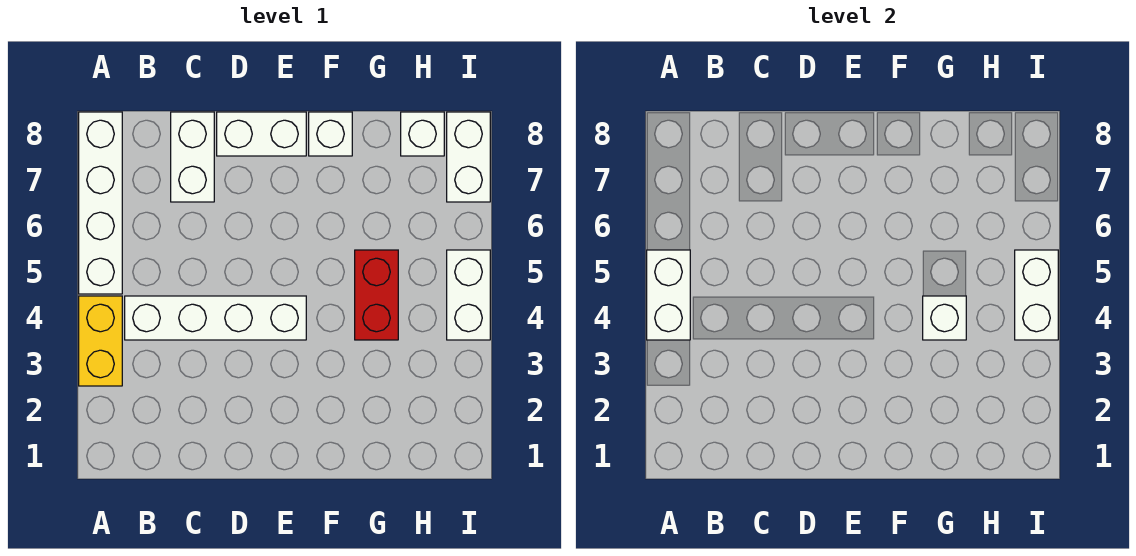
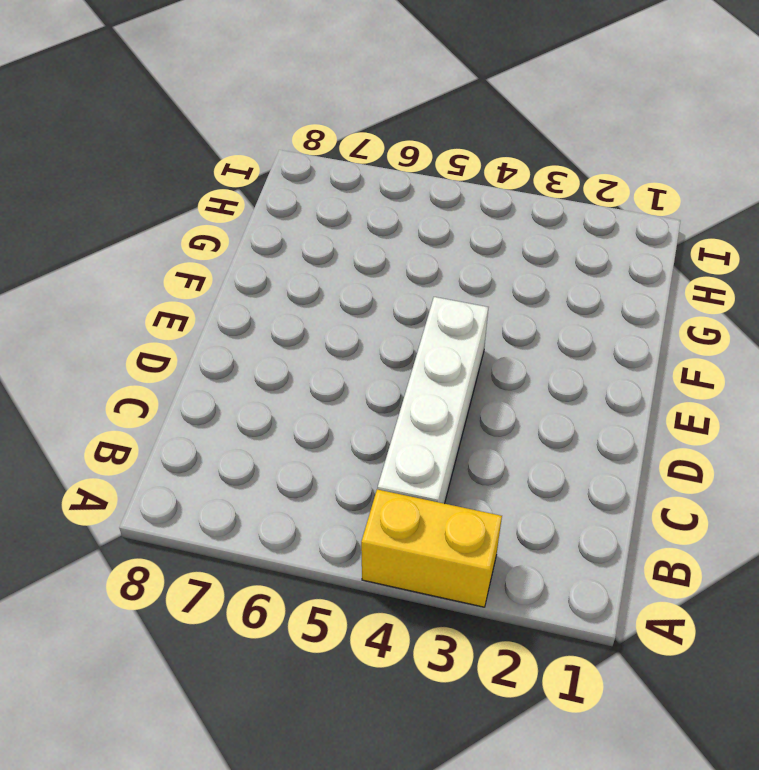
none -> white brick A5:A8 level 1
none -> white brick C7:C8 level 1
none -> white brick D8:E8 level 1

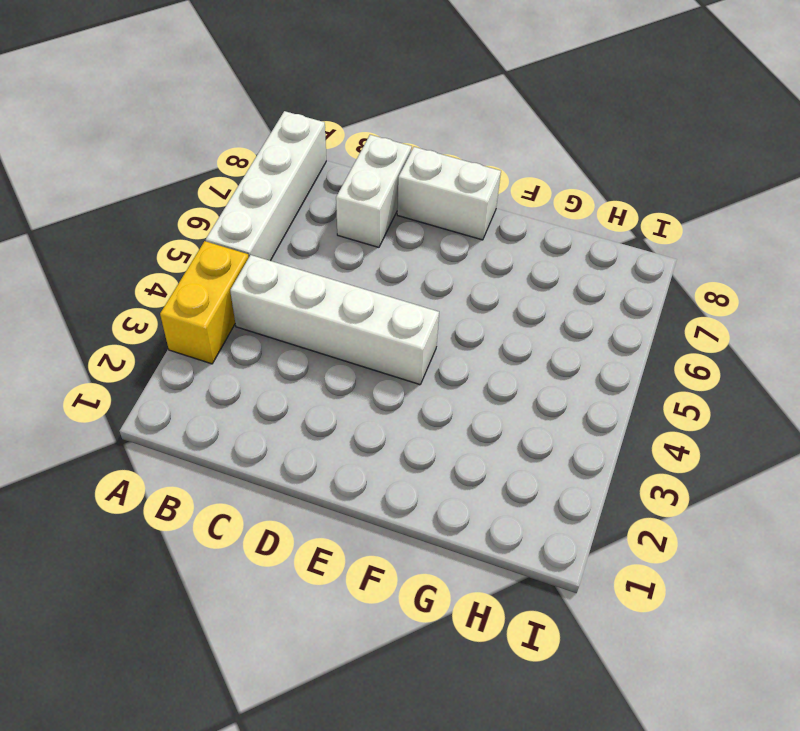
none -> white brick F8 level 1
none -> red brick G4:G5 level 1
none -> white brick H8 level 1

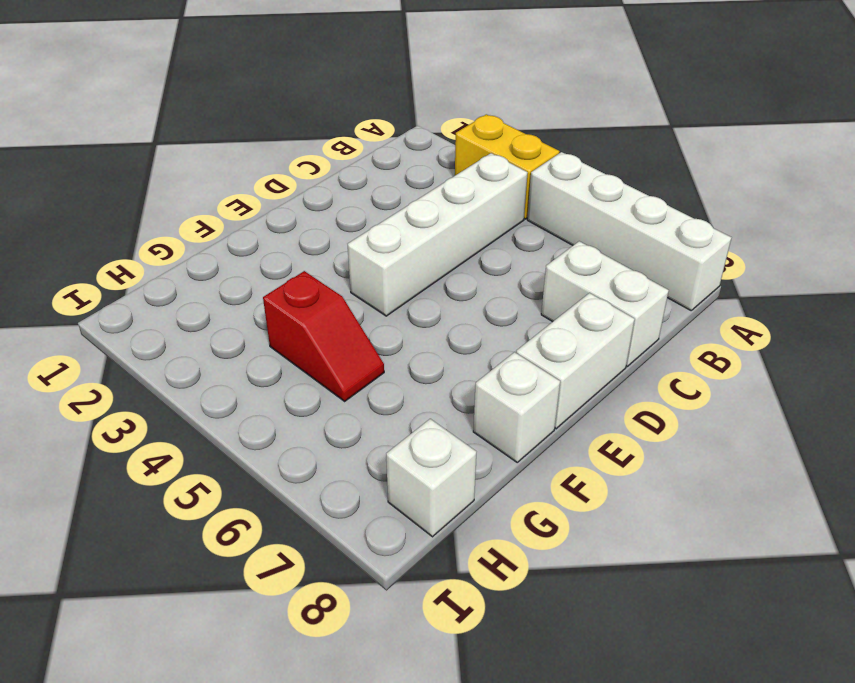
red slope G4:G5 level 1 top 4 -> red brick G4:G5 level 1
none -> white brick I4:I5 level 1
none -> white brick I7:I8 level 1
none -> white brick A4:A5 level 2

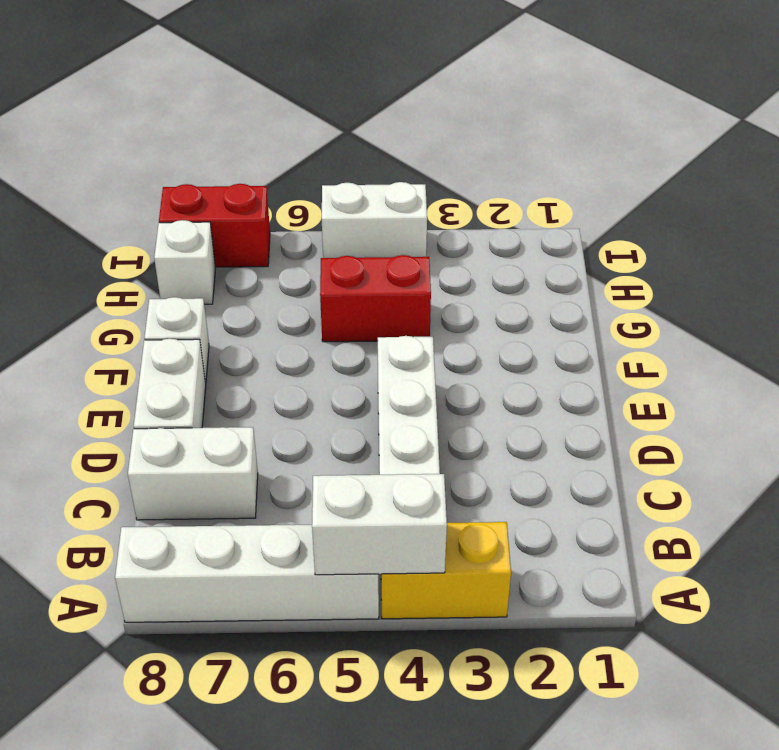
red brick I7:I8 level 1 -> white brick I7:I8 level 1
none -> white brick G4 level 2
none -> white brick I4:I5 level 2

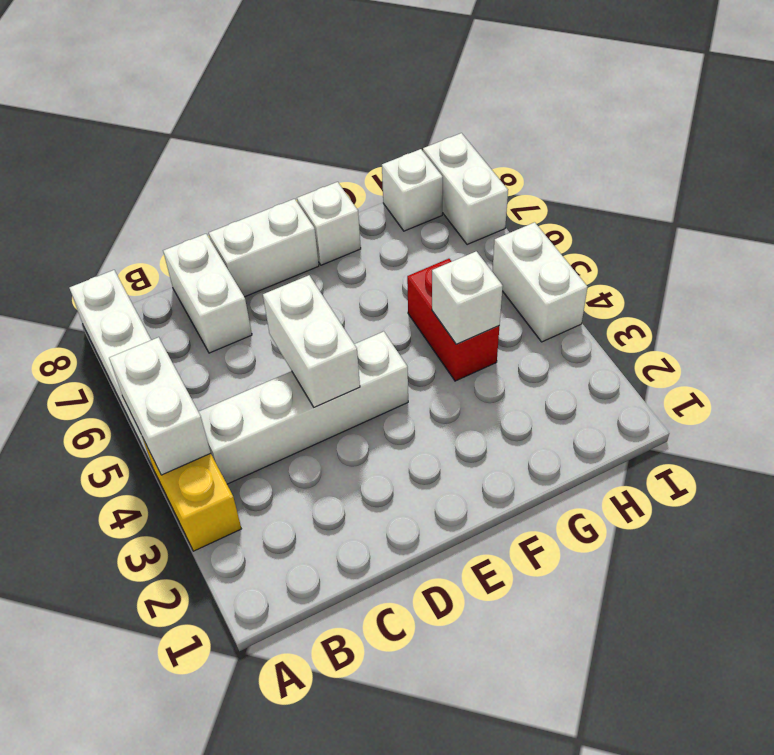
white brick D4:D5 level 2 -> white brick I4:I5 level 2

